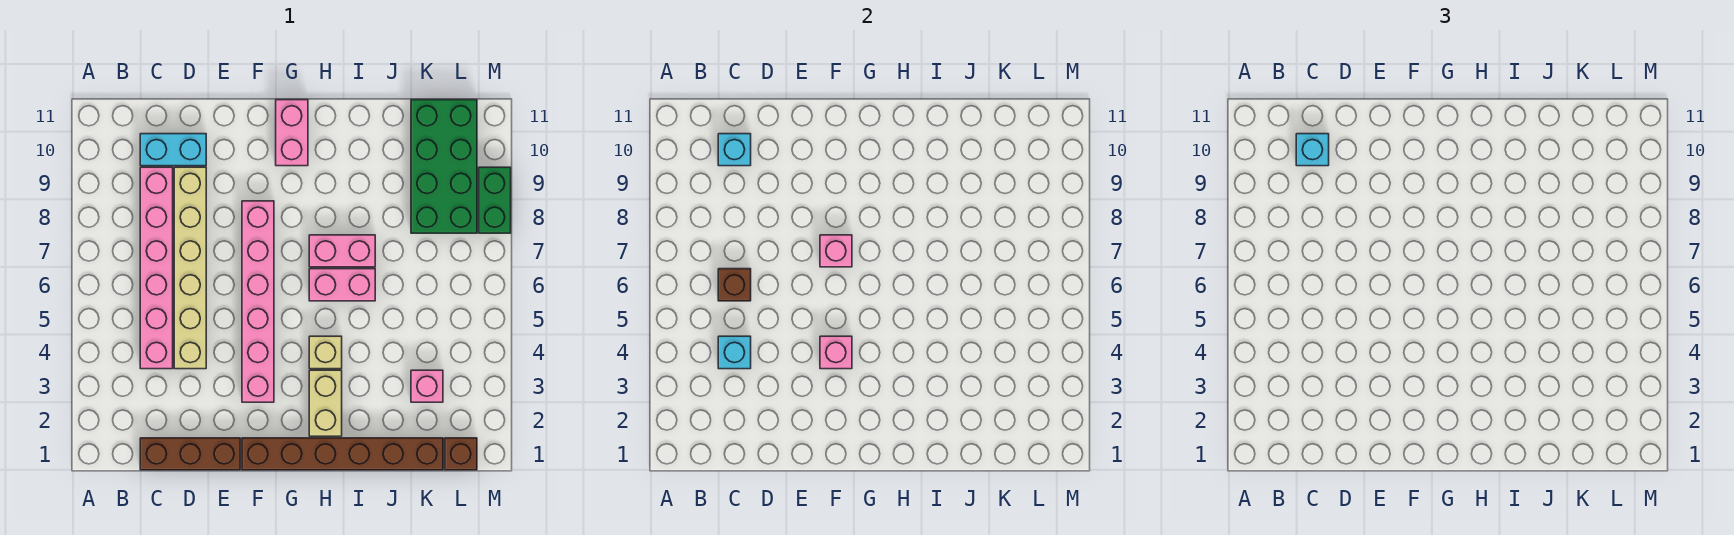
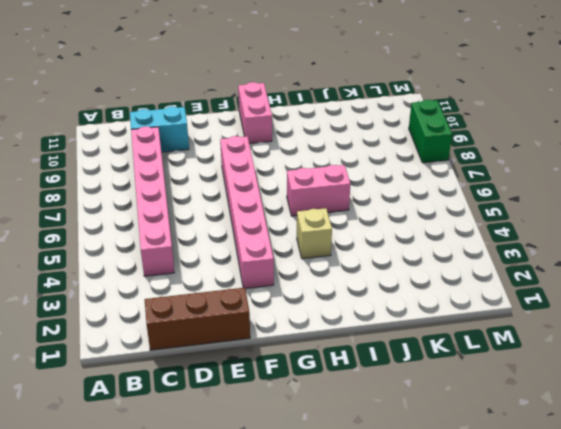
none -> tan brick D4:D9 level 1
none -> brown brick F1:K1 level 1
none -> tan brick H2:H3 level 1

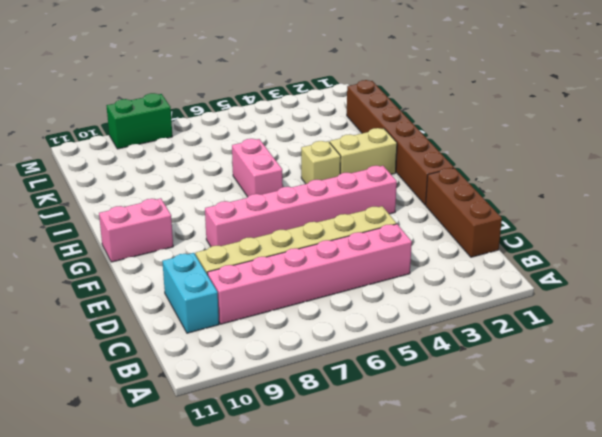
none -> pink brick H7:I7 level 1
none -> pink brick K3 level 1
none -> green brick K8:L11 level 1

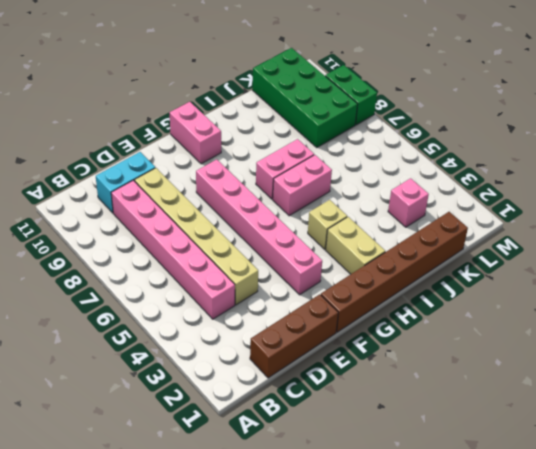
none -> brown brick L1 level 1
none -> cyan brick C4 level 2
none -> brown brick C6 level 2

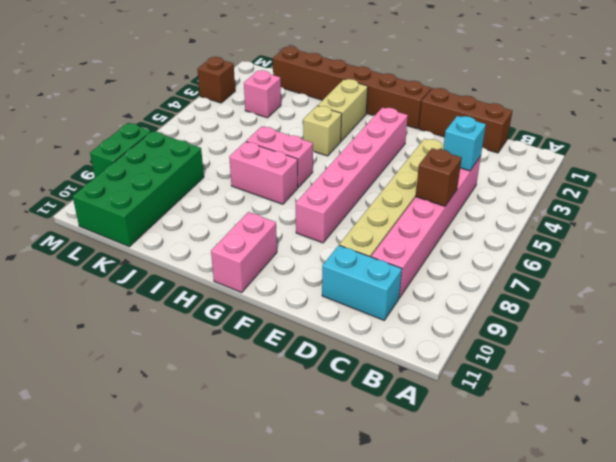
brown brick M3 level 1 -> brown brick L1 level 1
none -> cyan brick C10 level 2
none -> pink brick F4 level 2
none -> pink brick F7 level 2

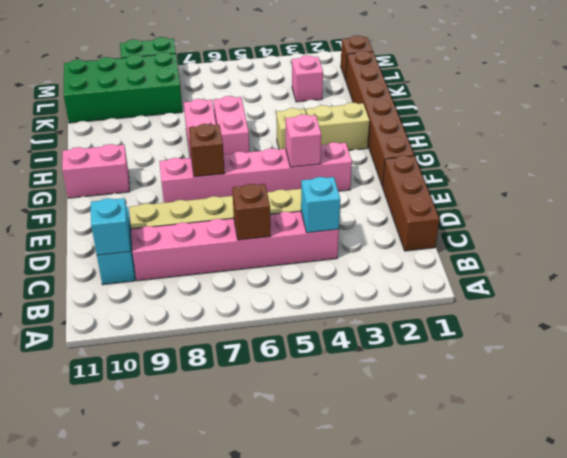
brown brick F7 level 2 -> pink brick F7 level 2
none -> cyan brick C10 level 3

